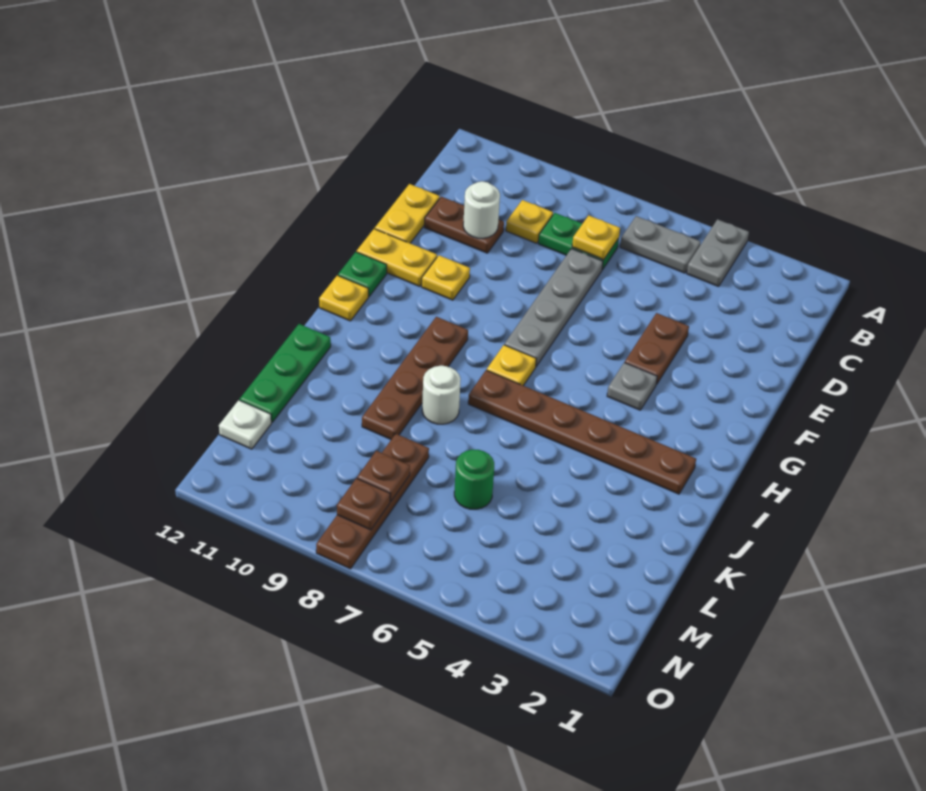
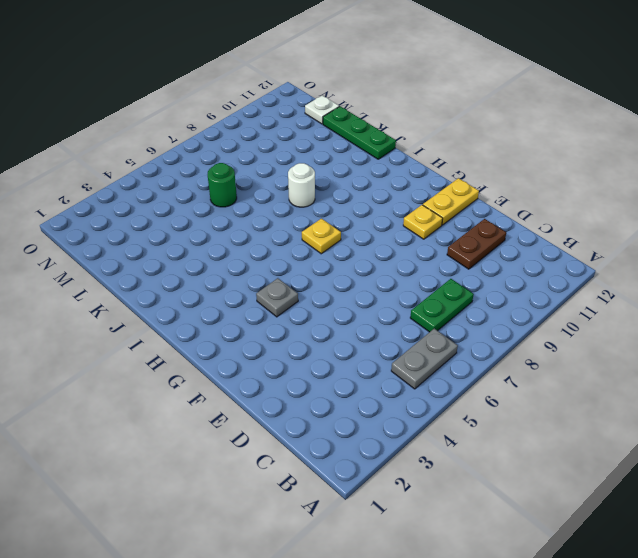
none -> grey plate A4:B4 level 1
none -> yellow plate C9 level 1
none -> grey plate D7:G7 level 1

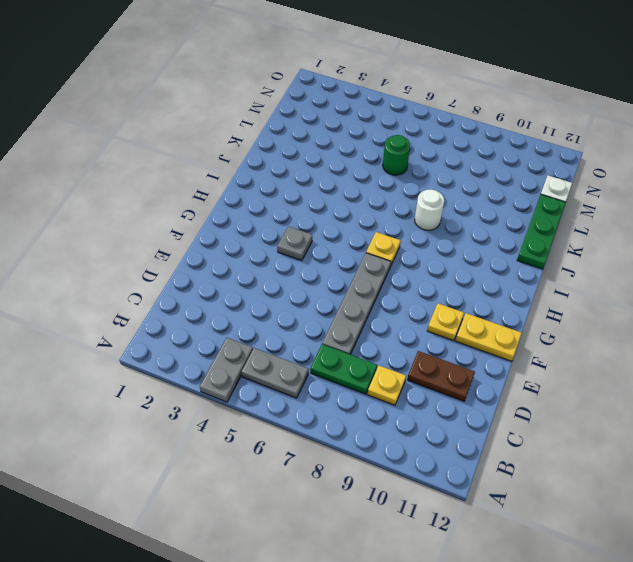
none -> yellow plate D12:E12 level 1
none -> brown plate E4:F4 level 1
none -> green plate G12 level 1

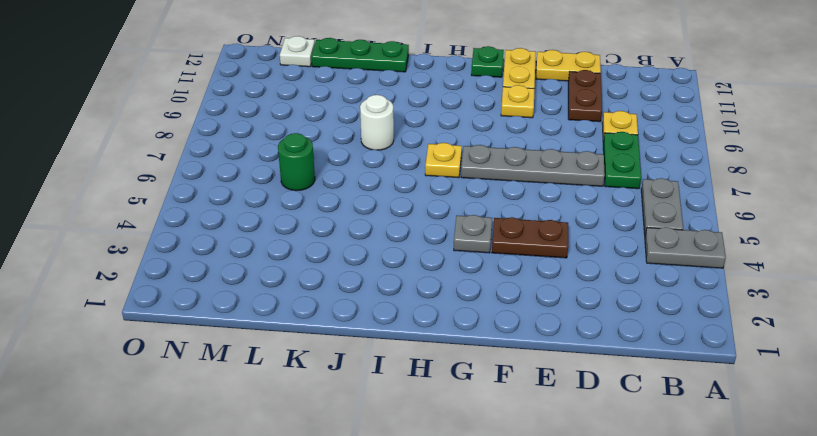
none -> brown plate H9:K9 level 1
none -> yellow plate H12 level 1
none -> brown plate I2:I7 level 1

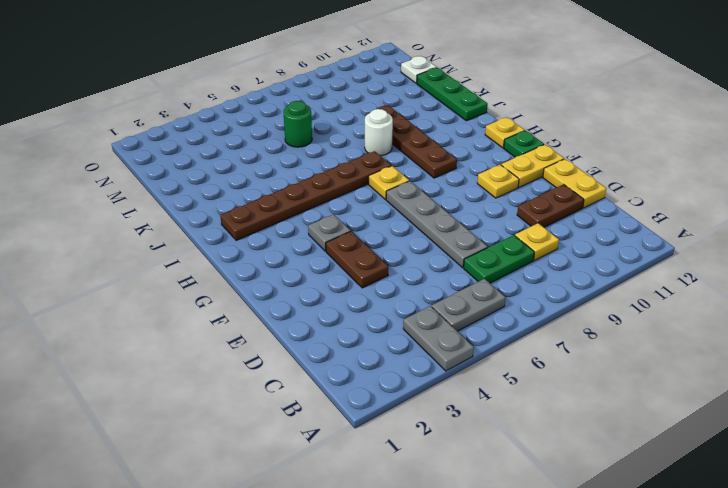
none -> brown plate L8:O8 level 1
none -> yellow plate C7 level 2
none -> white round brick D10 level 2

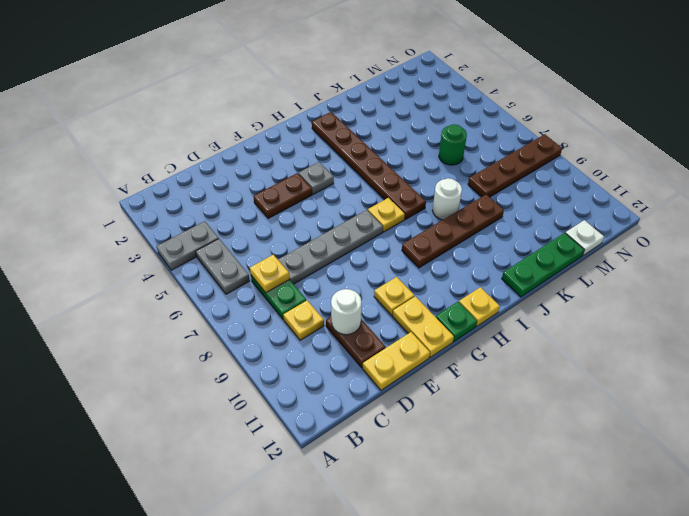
none -> brown plate M8 level 2
none -> brown plate N8 level 2

